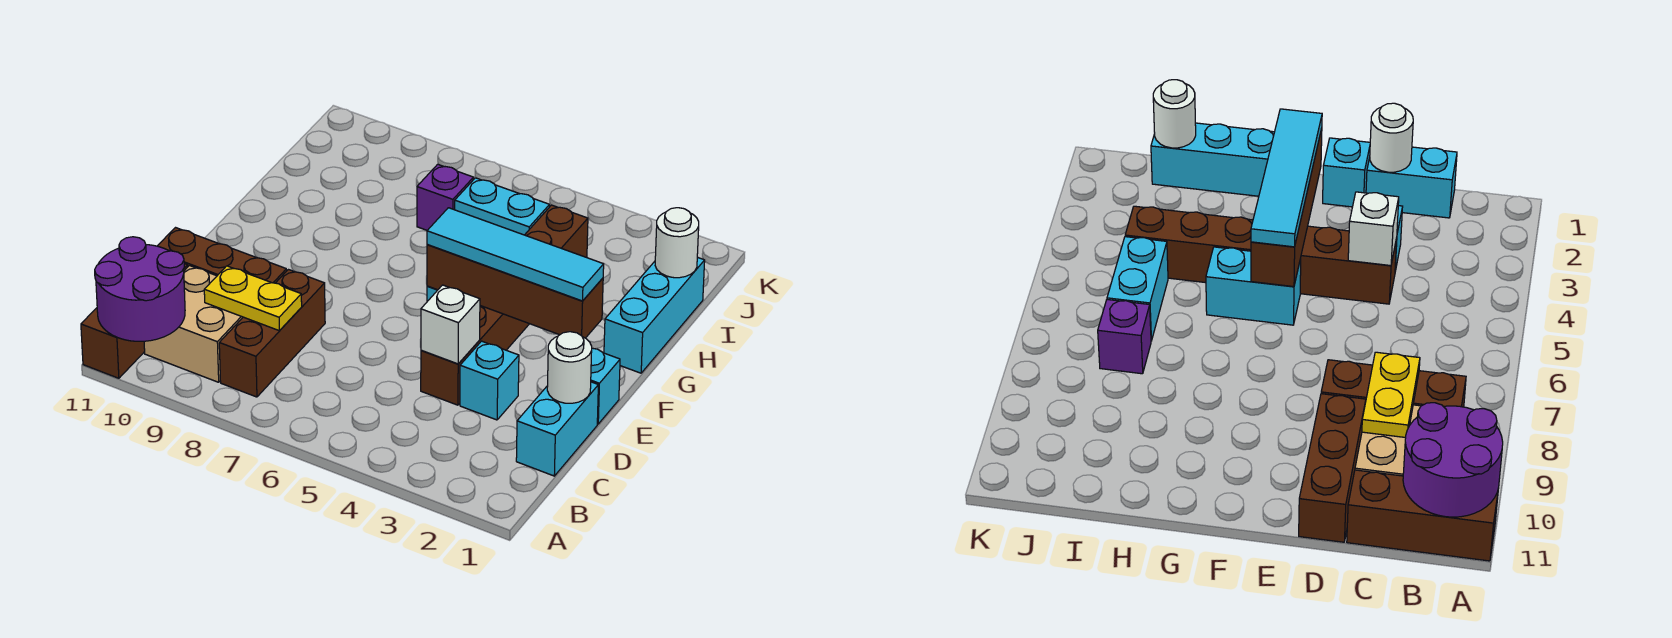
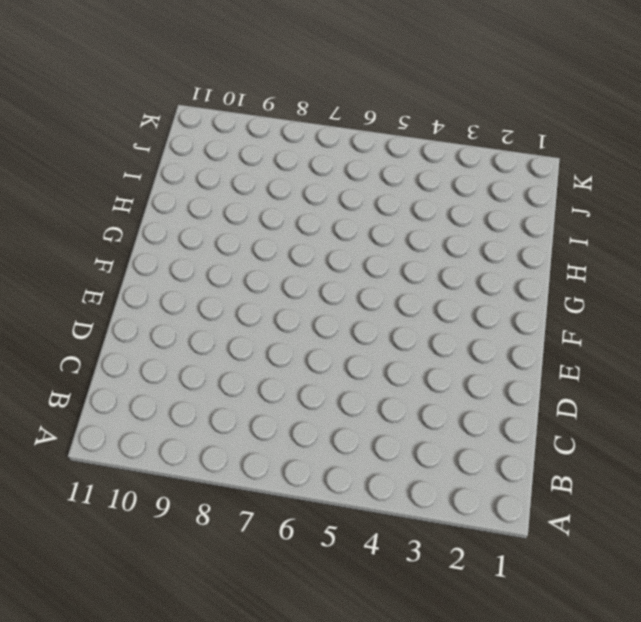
none -> brown brick A11:C11 level 1
none -> brown brick B8:D8 level 1
none -> tan brick B9:C10 level 1

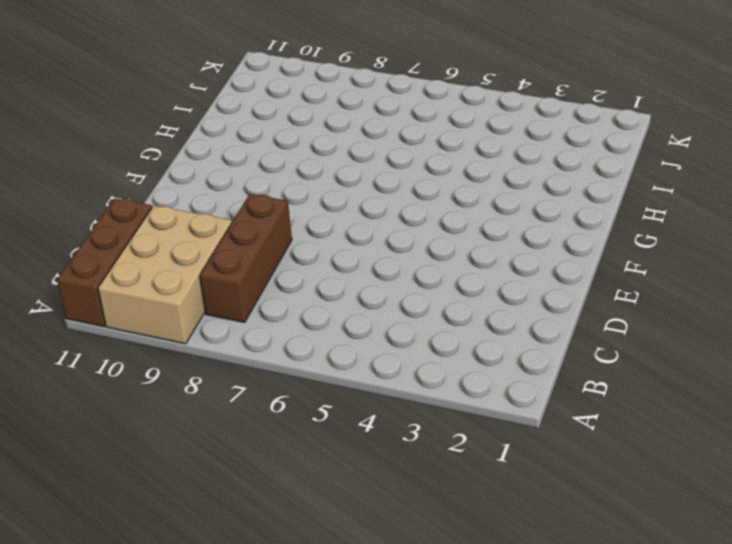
tan brick A9:C10 level 1 -> tan brick B9:C10 level 1
none -> cyan brick C1:D1 level 1
none -> cyan brick D3 level 1
none -> brown brick D4:I4 level 1

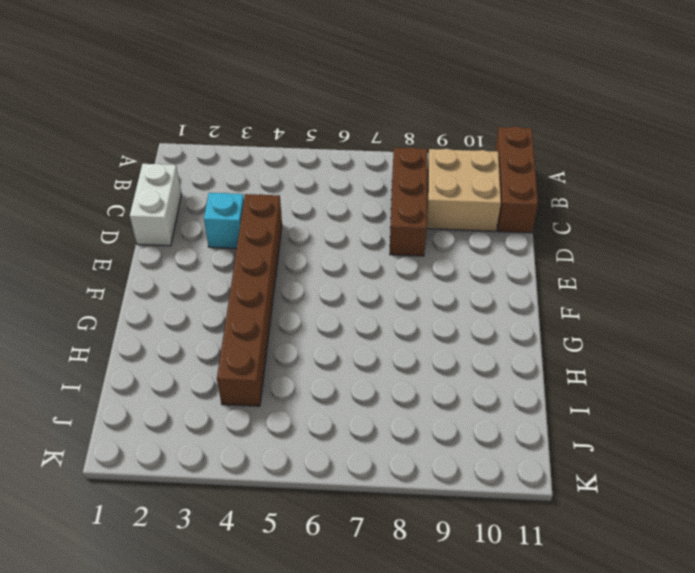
white brick C1:D1 level 1 -> cyan brick C1:D1 level 1
none -> brown brick D9:D11 level 1
none -> cyan brick E1 level 1
none -> cyan brick F5:G5 level 1

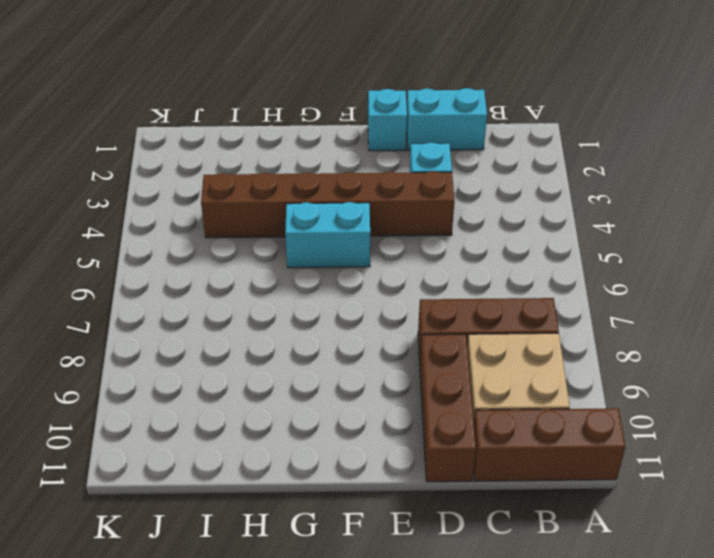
none -> cyan brick G1:I1 level 1
none -> cyan brick I5:I6 level 1
none -> purple brick I7 level 1

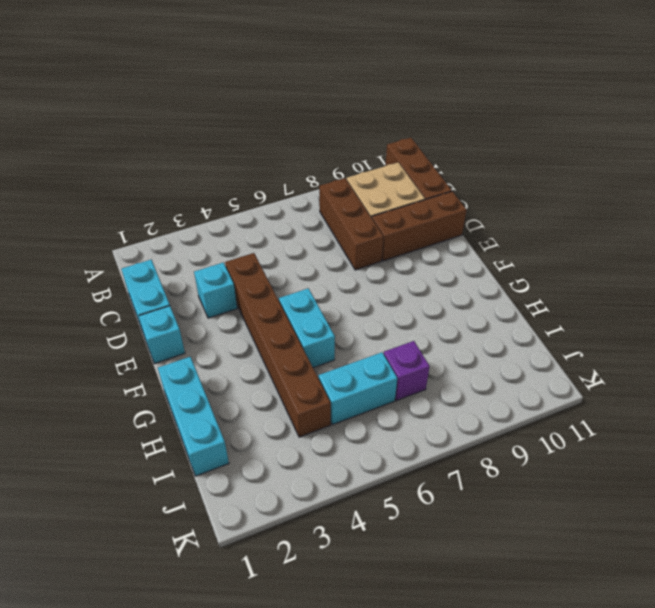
none -> purple round brick A10:B11 level 2
none -> yellow plate C8:C9 level 2
none -> white round brick D1 level 2

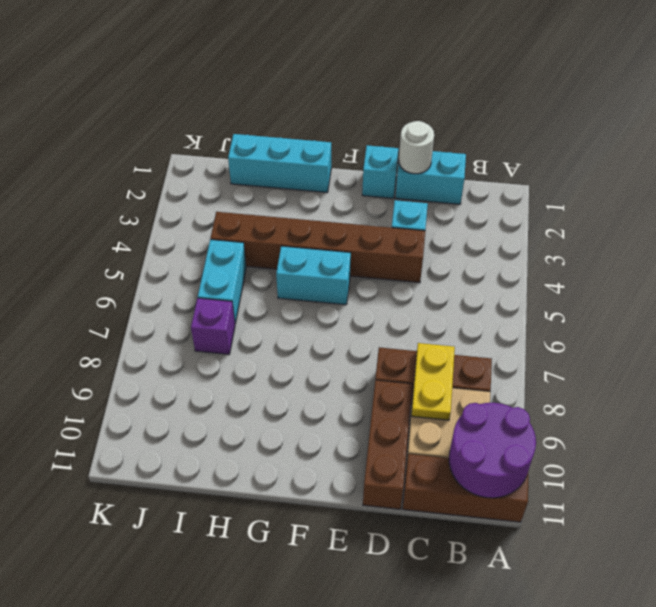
none -> white brick D4 level 2
none -> brown brick F2:F5 level 2
none -> white round brick I1 level 2

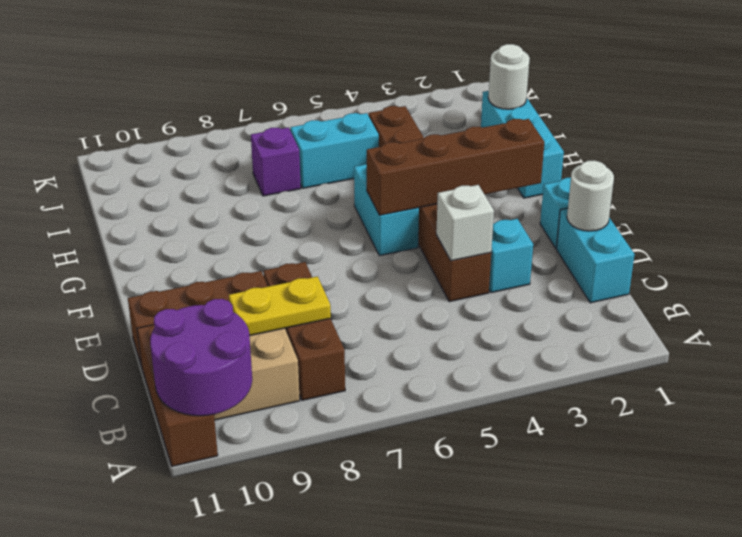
none -> cyan tile F2:F5 level 3

